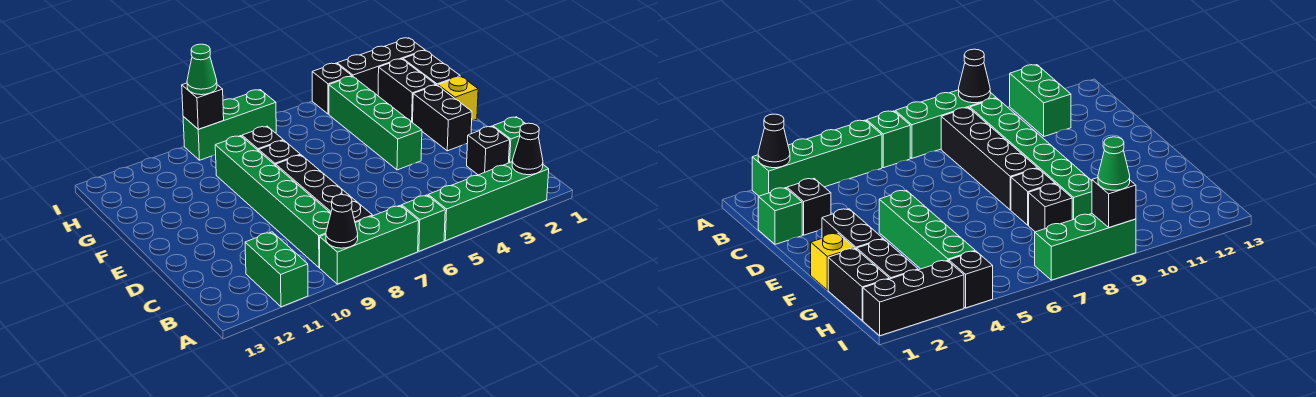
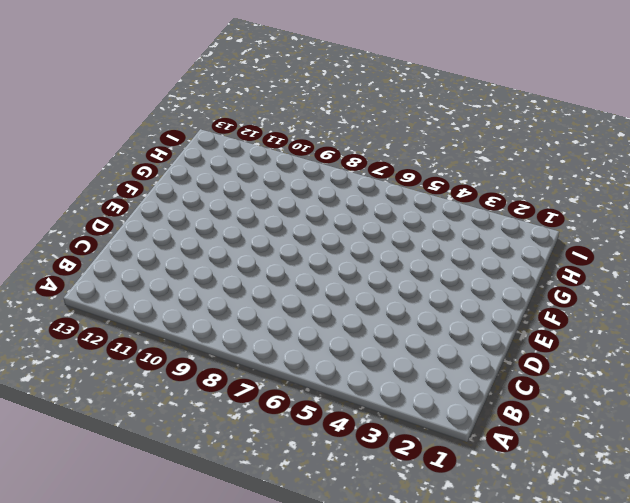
none -> green brick A2:A5 level 1
none -> green brick A6 level 1
none -> green brick A7:A9 level 1

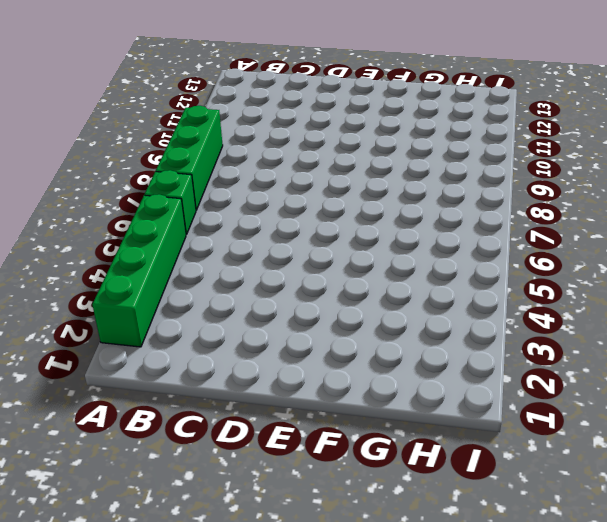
none -> green brick A11:B11 level 1
none -> black brick B8:E8 level 1
none -> green brick B9:G9 level 1

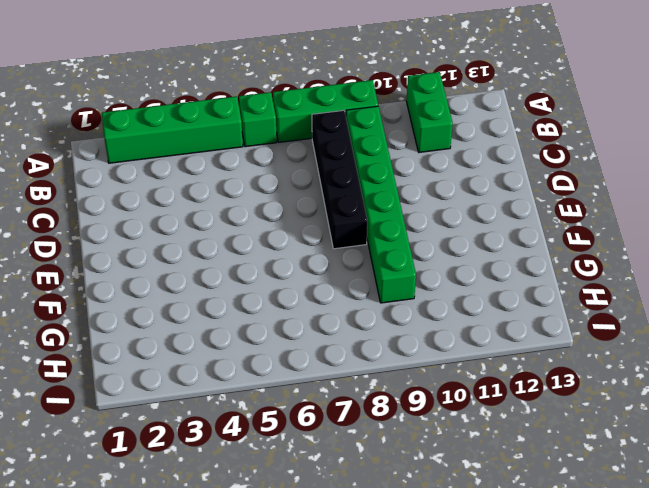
none -> green brick C1 level 1
none -> black brick C2 level 1
none -> black brick E2:F2 level 1

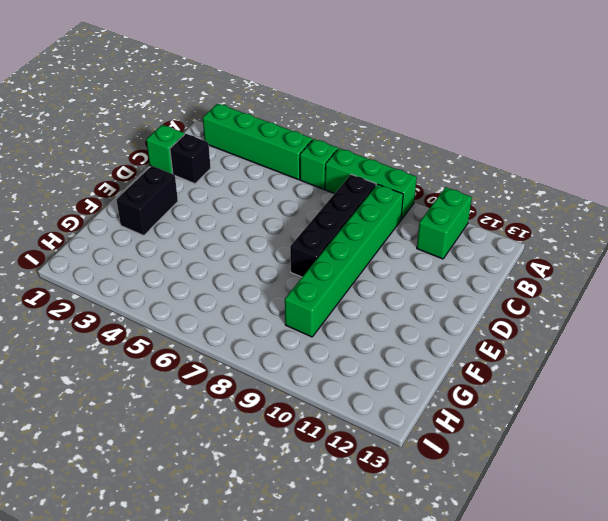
none -> green brick E4:H4 level 1
none -> yellow brick F1 level 1
none -> black brick F8 level 1

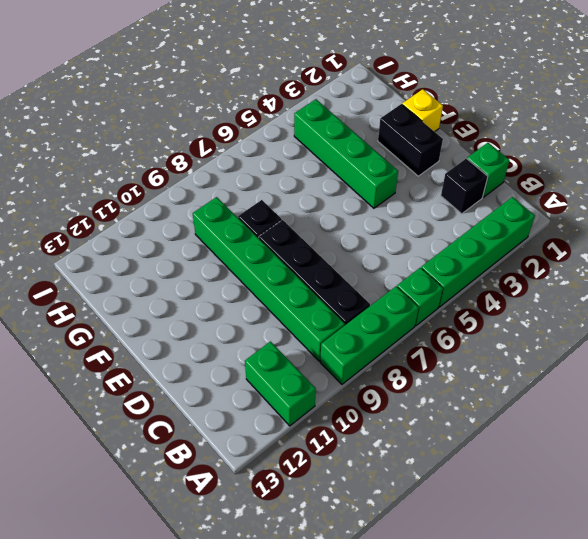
none -> black brick G1:H1 level 1
none -> black brick G2:H2 level 1
none -> black brick G8 level 1

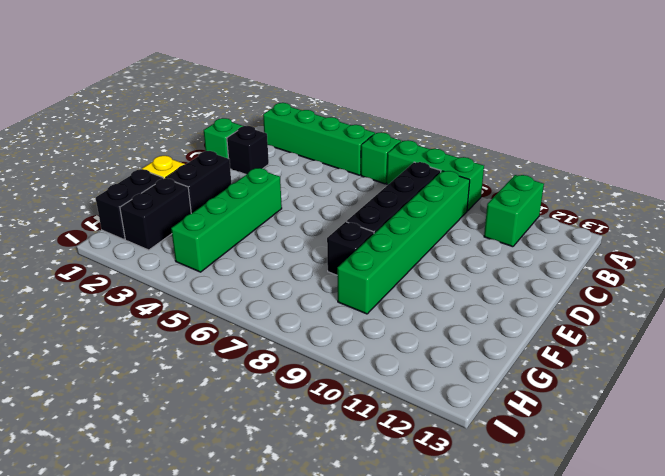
none -> black brick G8 level 1
none -> black brick I1:I3 level 1
none -> black brick I4 level 1

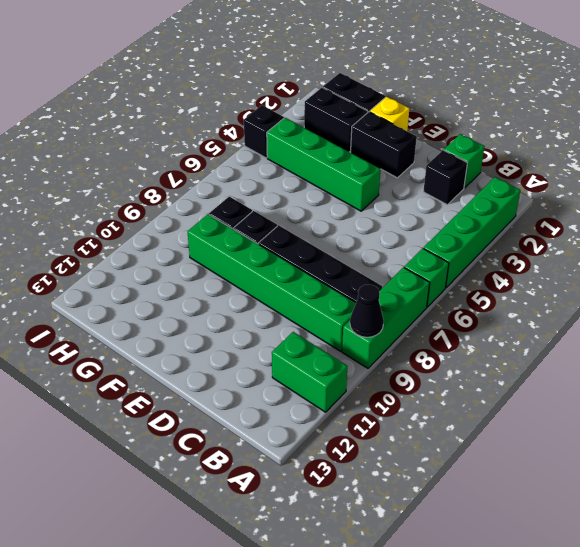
none -> black brick I1:I3 level 1
none -> green brick I7:I9 level 1
none -> black cone A2 level 2

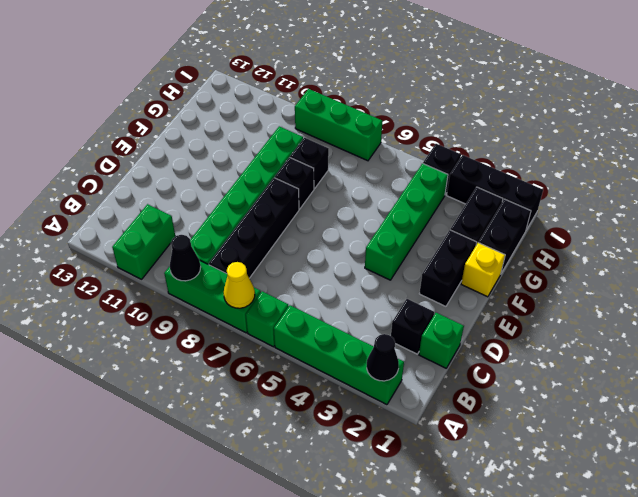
yellow cone A7 level 2 -> none
none -> black brick I9 level 2
none -> green cone I9 level 3

